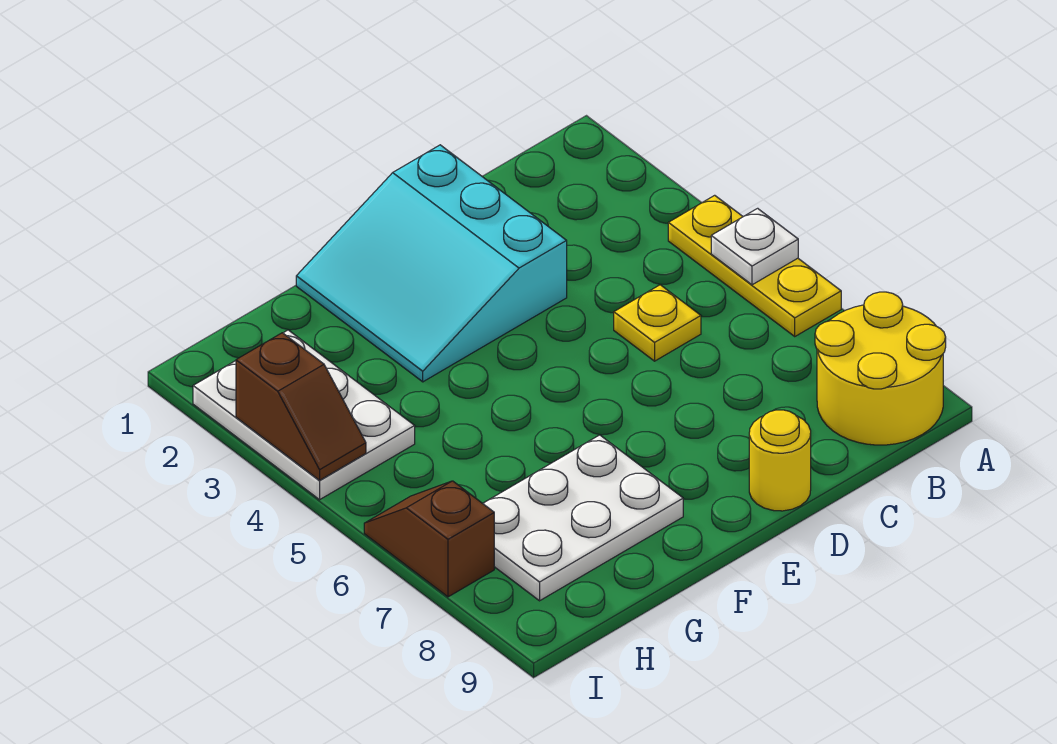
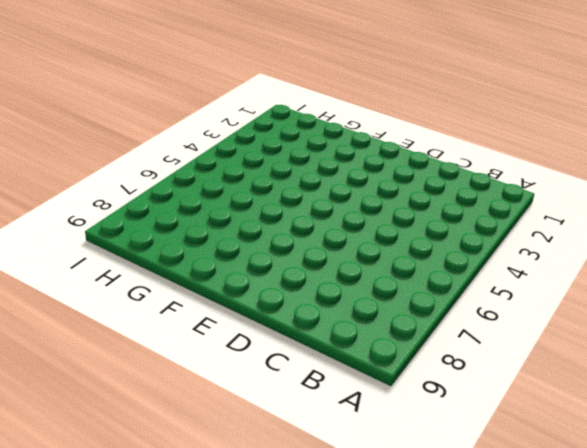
none -> yellow plate A4:A6 level 1
none -> yellow round brick A8:B9 level 1

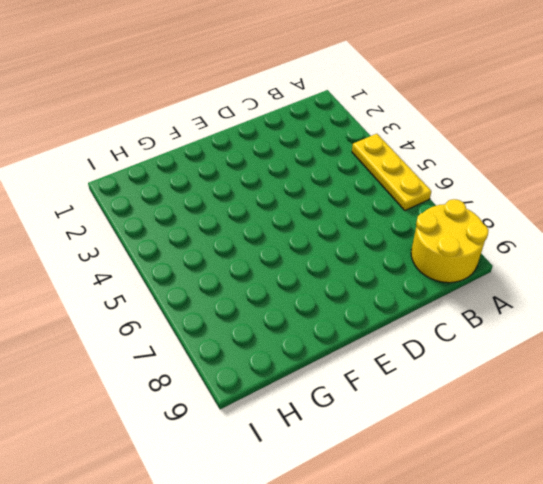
none -> yellow plate C5 level 1
none -> cyan slope D1:F3 level 1 top D

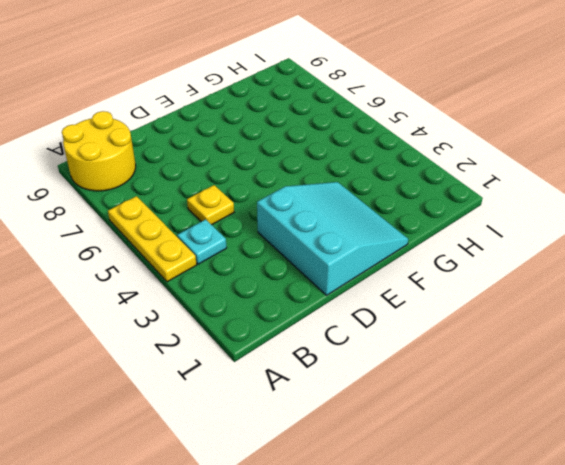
cyan plate B4 level 1 -> none
none -> yellow round brick D9 level 1
none -> white plate F7:H8 level 1

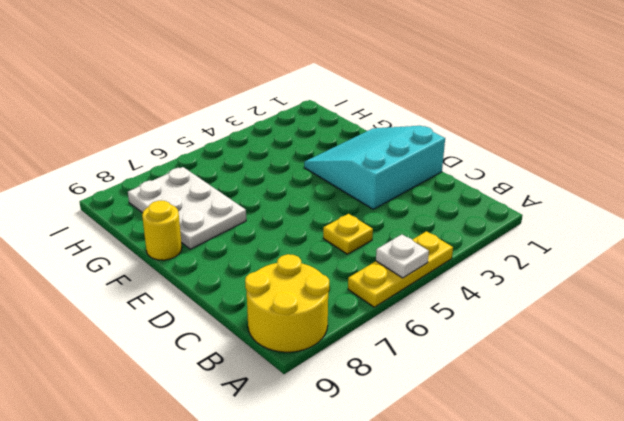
yellow round brick F9 level 1 -> yellow round brick D9 level 1
none -> white plate H2:I4 level 1
none -> brown slope I6:I7 level 1 top 7

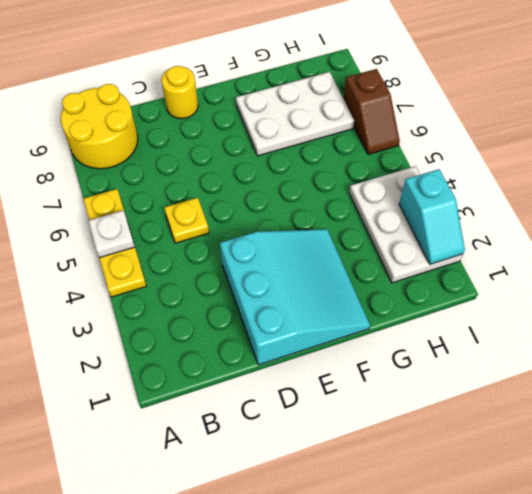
cyan slope I2:I3 level 2 top 3 -> brown slope I3:I4 level 2 top 3

